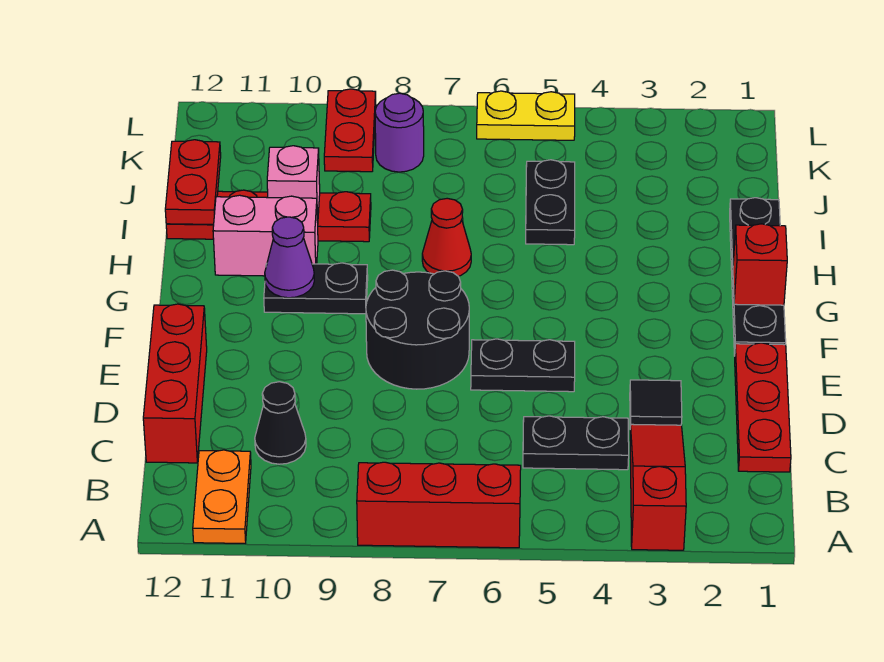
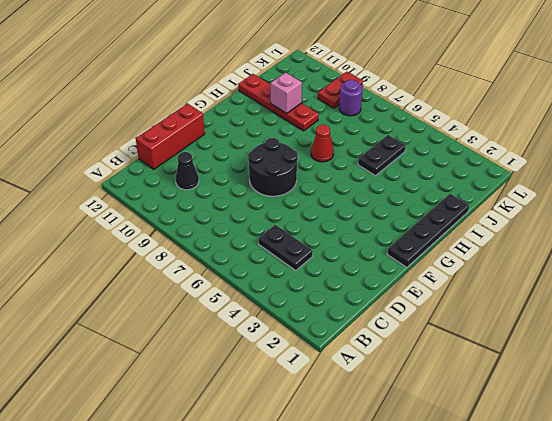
none -> red slope A3:C3 level 1 top A
none -> red brick A6:A8 level 1
none -> orange plate A11:B11 level 1

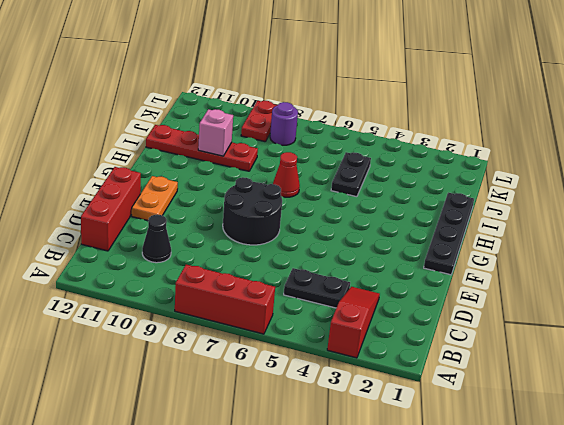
orange plate E11:F11 level 1 -> orange plate A11:B11 level 1
none -> red plate C1:E1 level 1
none -> black tile D3 level 1
none -> black plate E5:E6 level 1

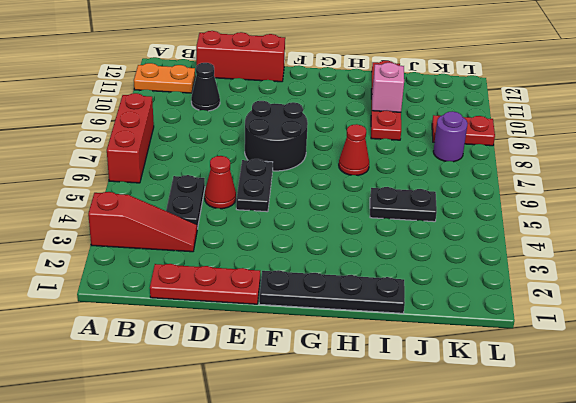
red cone D5 level 1 -> none
none -> black tile D3 level 1
none -> black plate G9:G10 level 1
none -> pink brick H10:H11 level 1

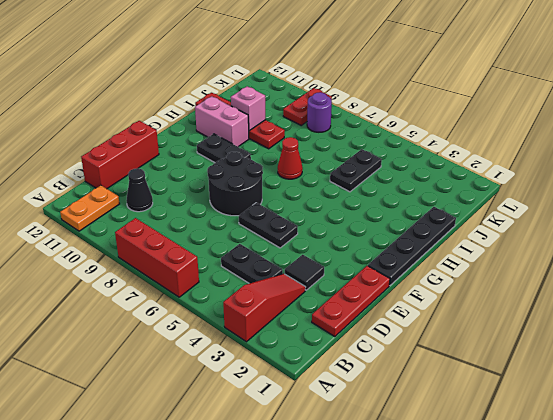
none -> yellow plate L5:L6 level 1
none -> red brick G1 level 2
none -> purple cone G10 level 2

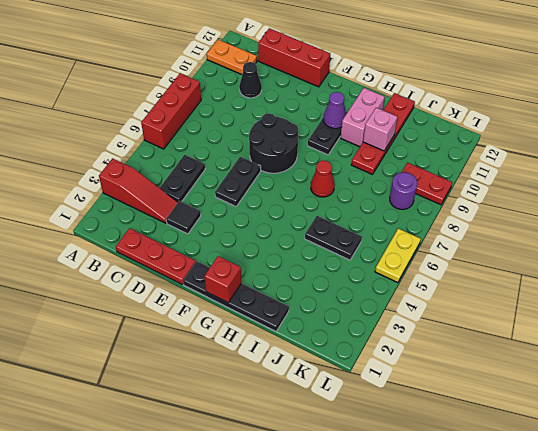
none -> red plate I12:J12 level 2

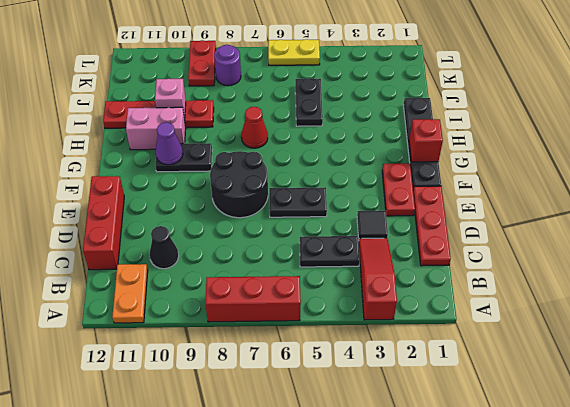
red plate E2:F2 level 1 -> red plate I12:J12 level 2

